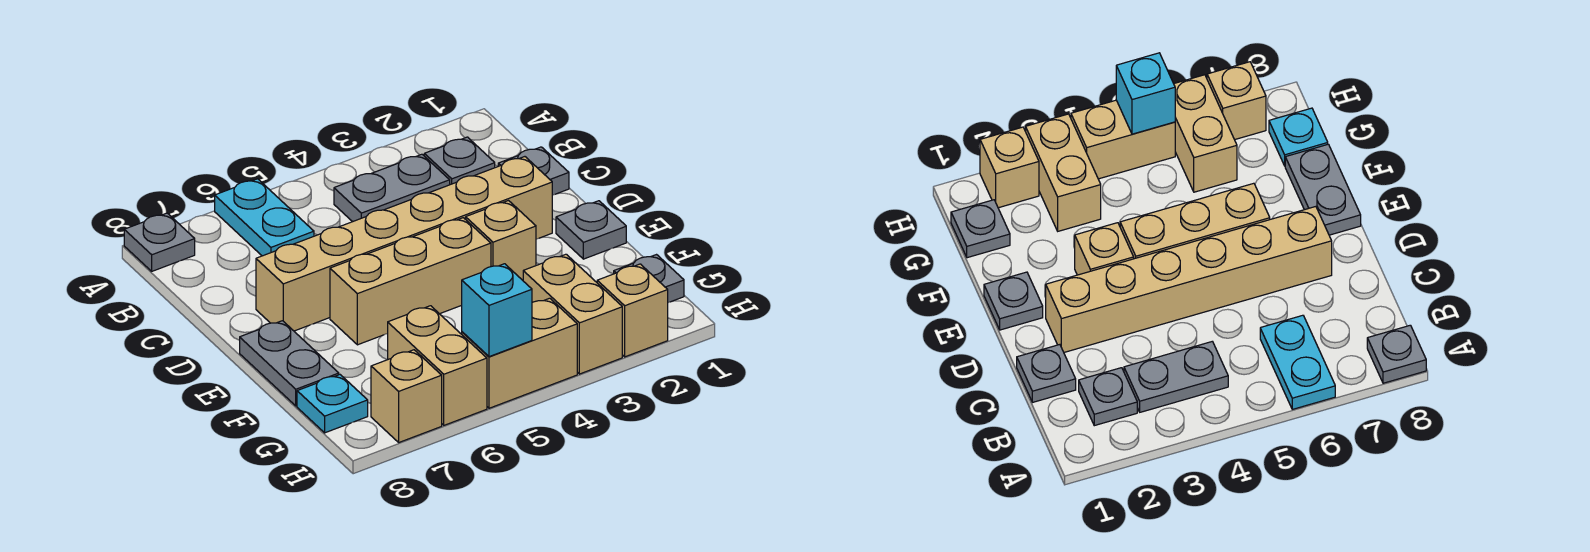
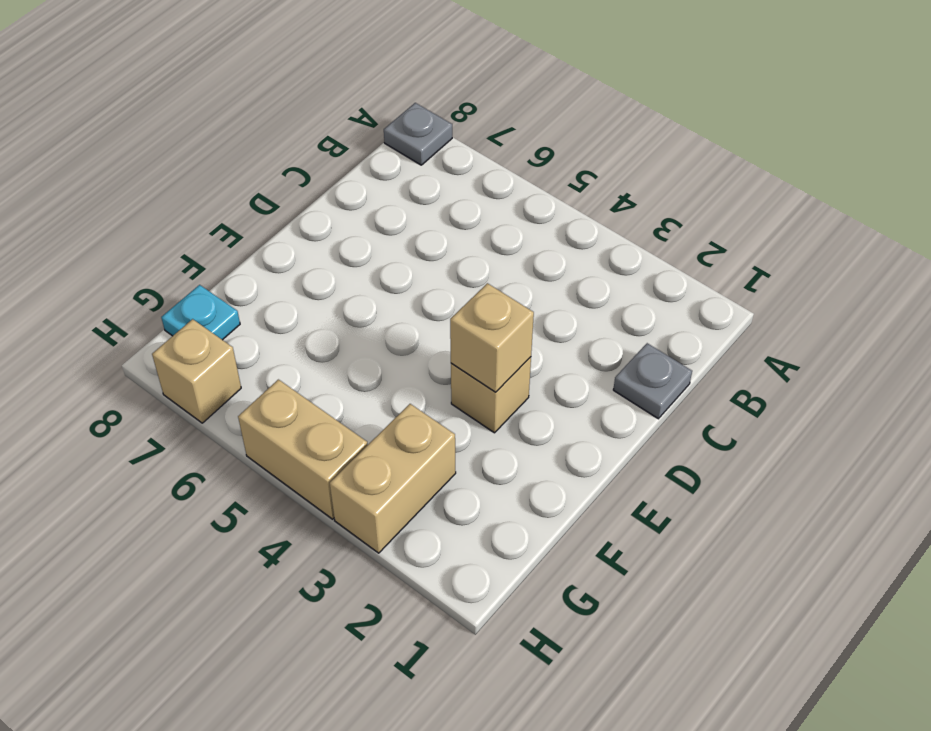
tan brick E3 level 2 -> tan brick H2 level 1
none -> cyan plate A6:B6 level 1
none -> grey plate B2 level 1
none -> grey plate B3:B4 level 1

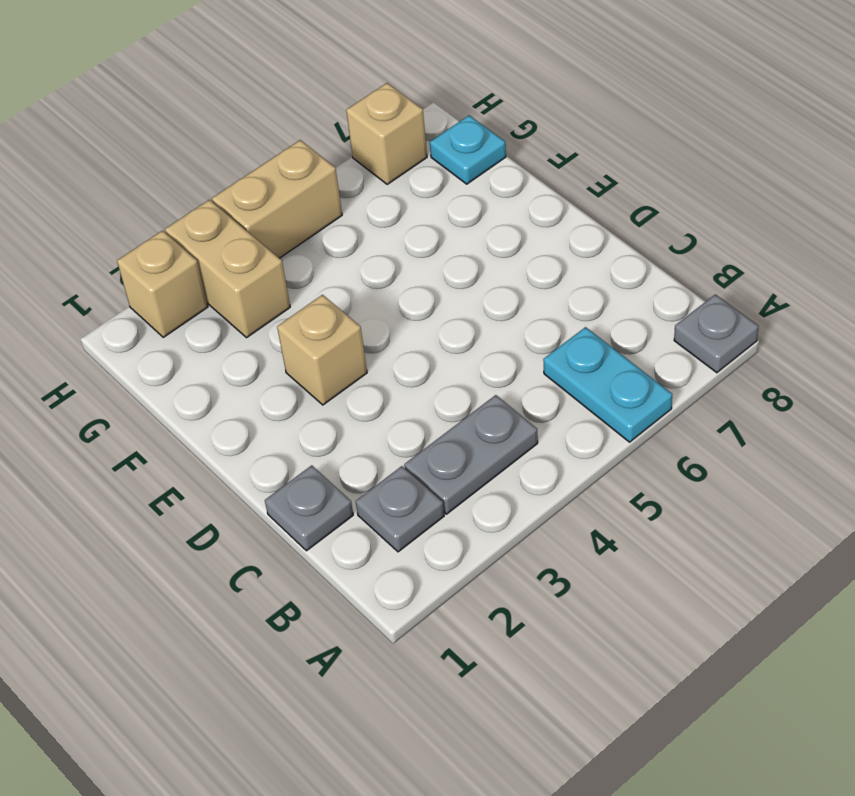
none -> tan brick D2:D7 level 1
none -> grey plate E1 level 1
none -> tan brick E4:E6 level 1

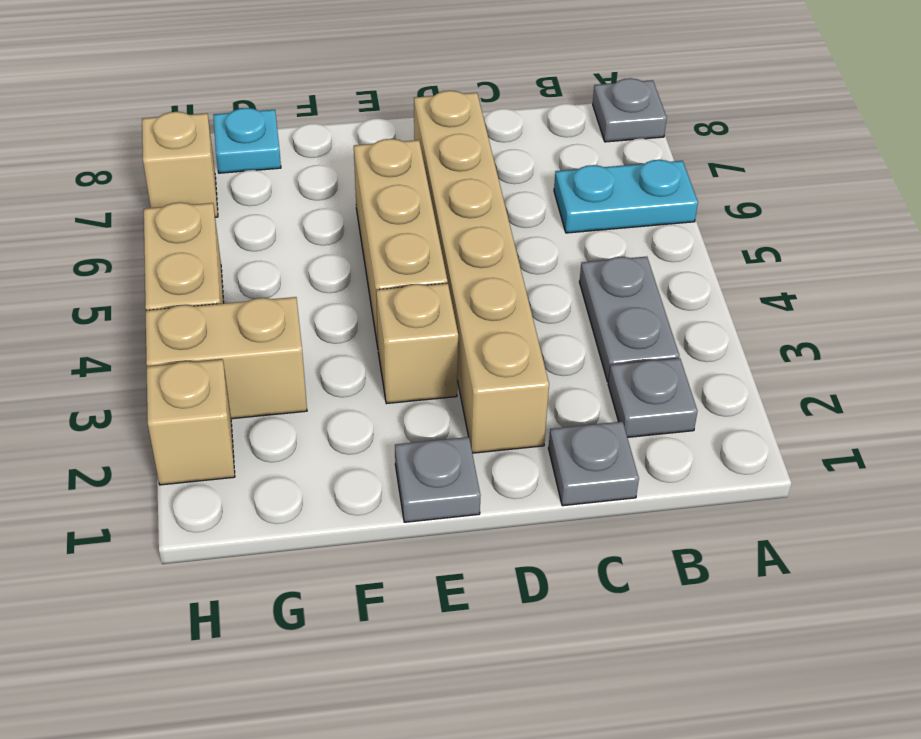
none -> grey plate E8:F8 level 1
none -> grey plate G1 level 1
none -> tan brick G6:H6 level 1

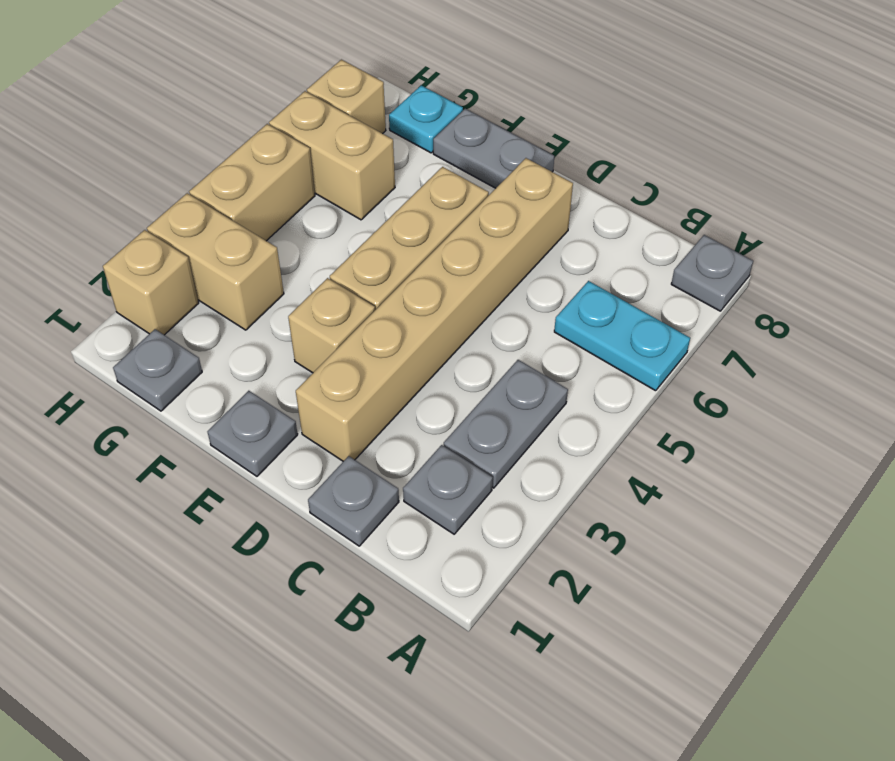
none -> cyan brick H5 level 2

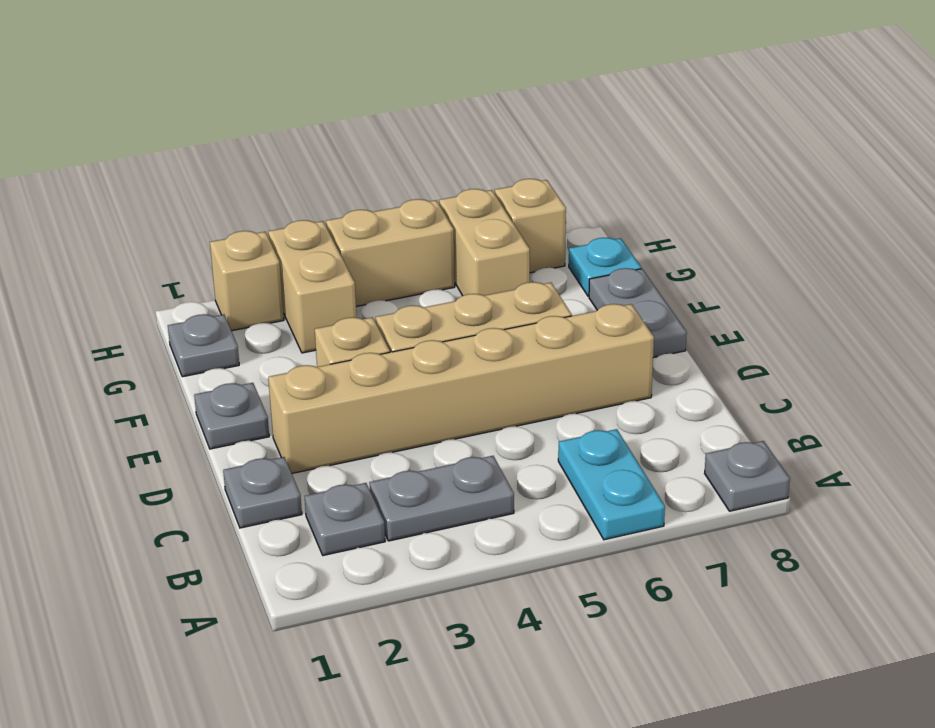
none -> cyan brick H5 level 2

